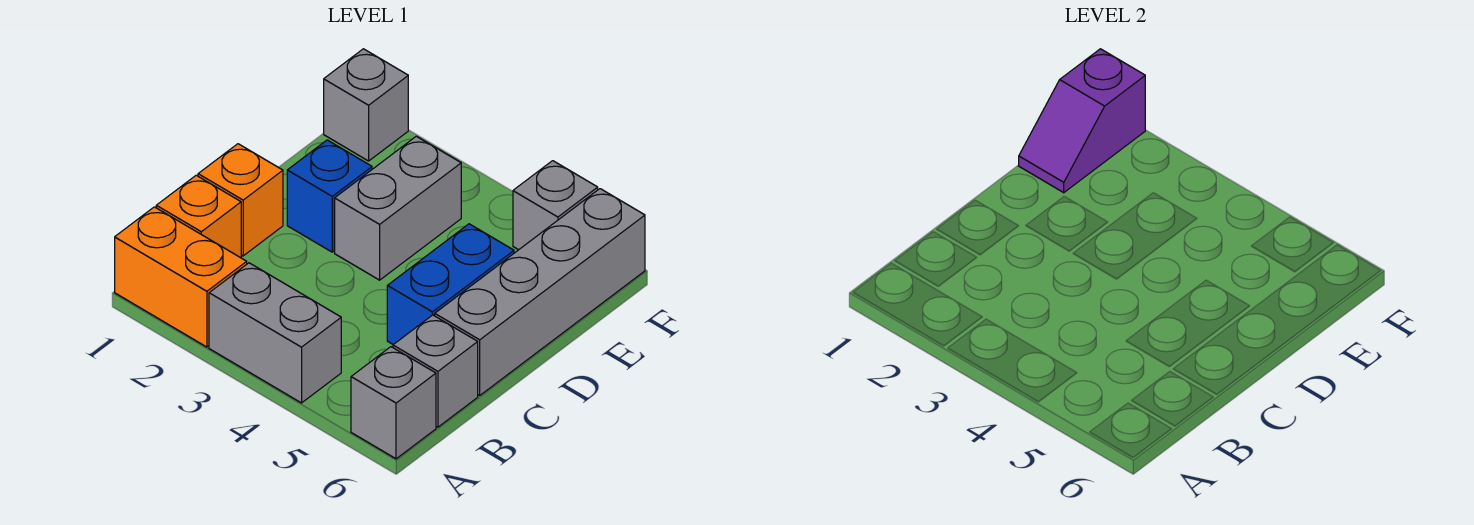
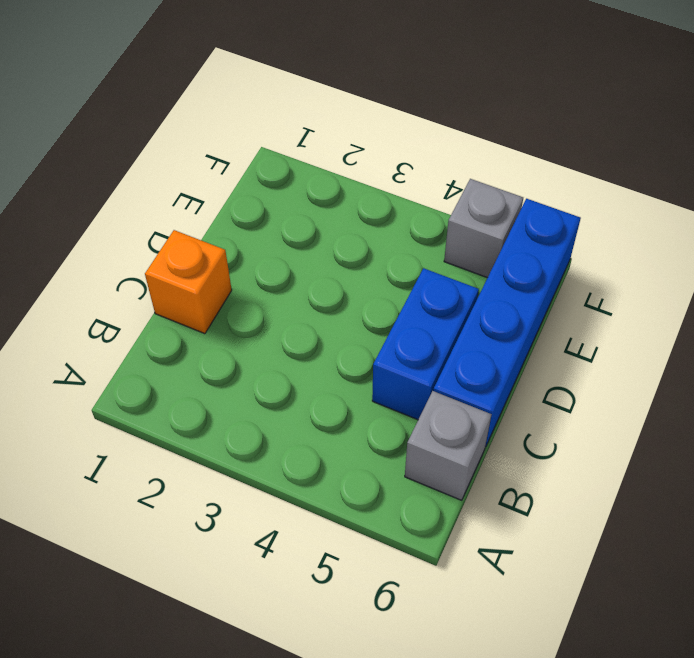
blue brick C6:F6 level 1 -> grey brick C6:F6 level 1
none -> orange brick A1:A2 level 1
none -> grey brick A3:A4 level 1
none -> grey brick A6 level 1

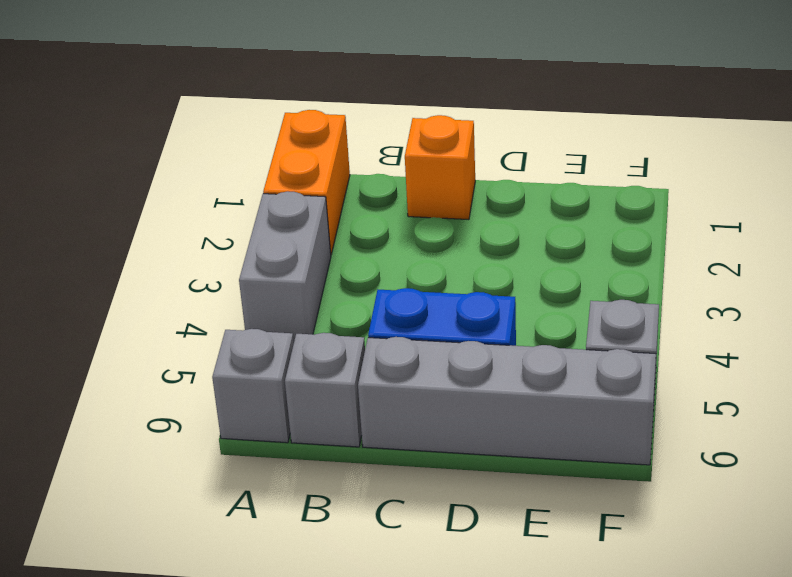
none -> orange brick B1 level 1
none -> blue brick D2 level 1
none -> grey brick D3:E3 level 1

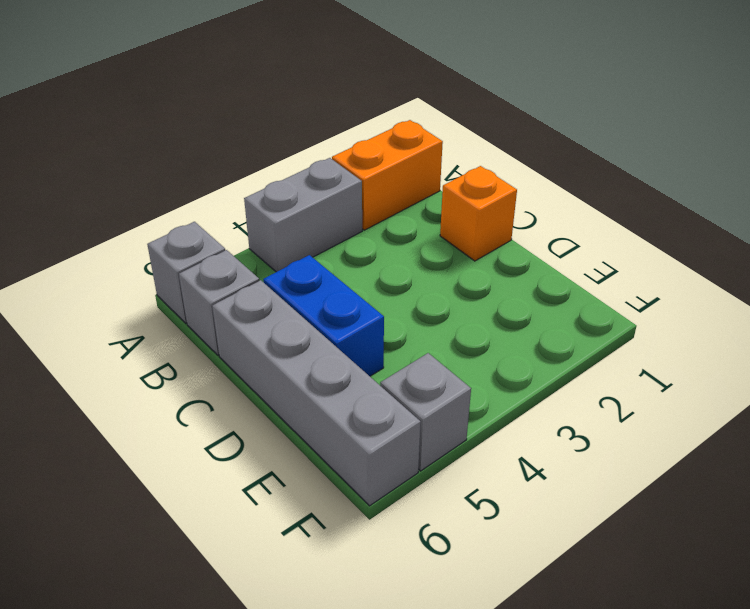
none -> orange brick B1 level 1
none -> blue brick D2 level 1
none -> grey brick D3:E3 level 1

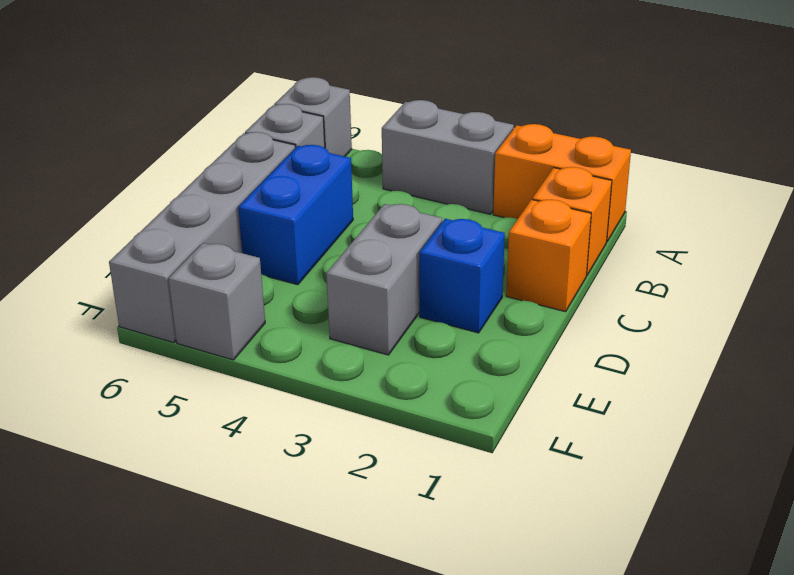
none -> grey brick F1 level 1
none -> purple slope E1:F1 level 2 top F

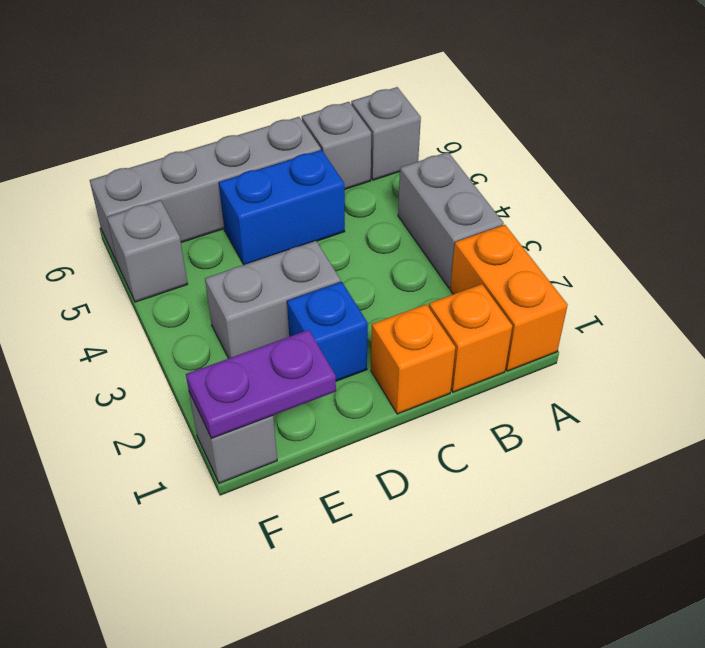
purple plate E1:F1 level 2 -> purple slope E1:F1 level 2 top F

